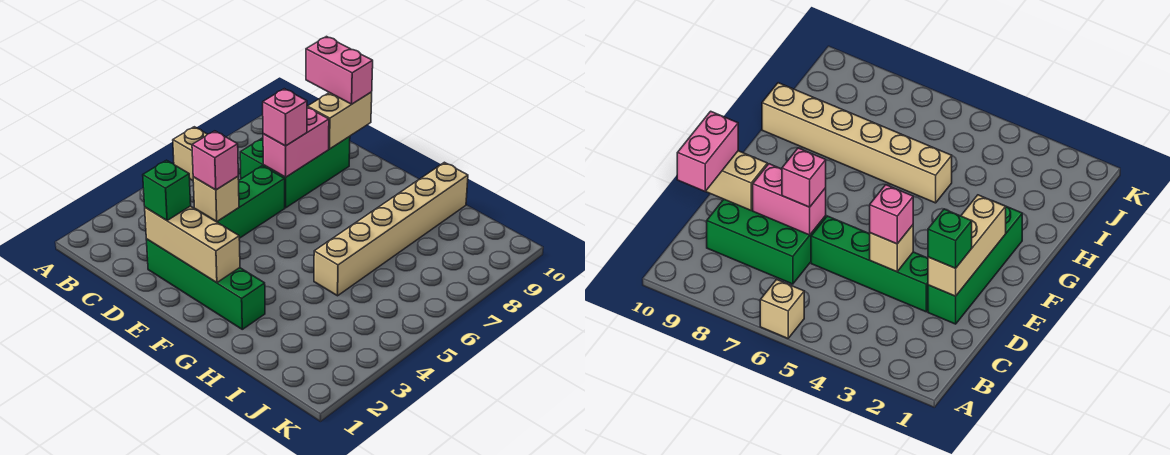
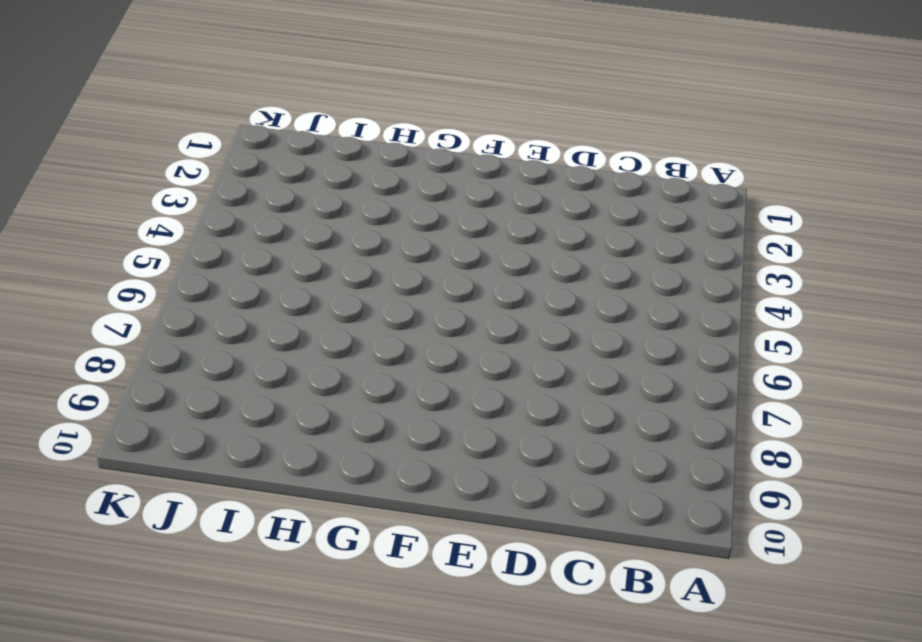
none -> tan brick A6 level 1
none -> green brick C7:D9 level 1
none -> green brick D2:G2 level 1

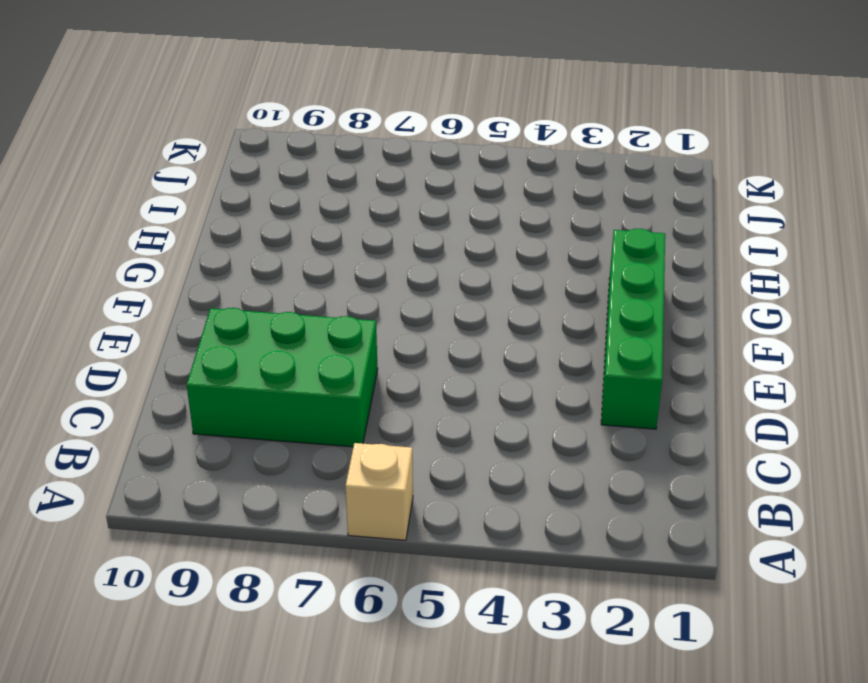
none -> green brick D3:D6 level 1
none -> tan brick H5:H10 level 1
none -> tan brick D2:F2 level 2

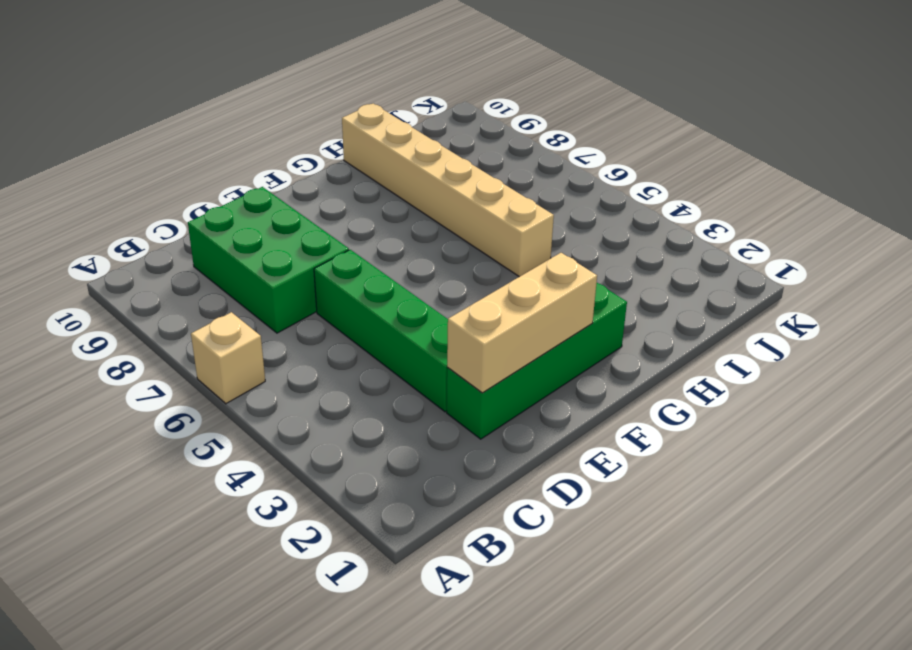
none -> tan brick D4 level 2
none -> pink brick D7:D8 level 2
none -> tan brick D9:D10 level 2

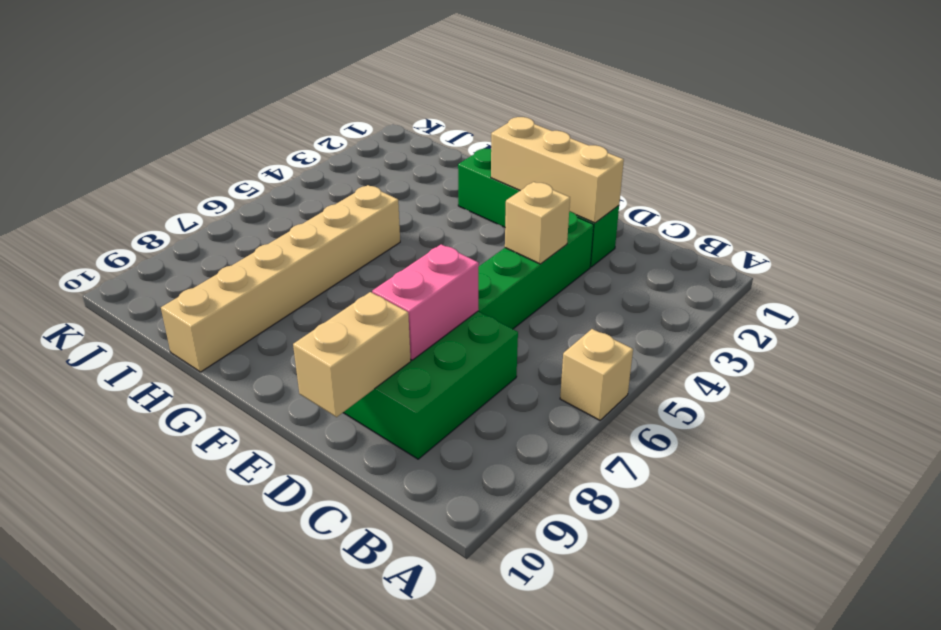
none -> pink brick C10:D10 level 3
none -> green brick D2 level 3
none -> pink brick D4 level 3

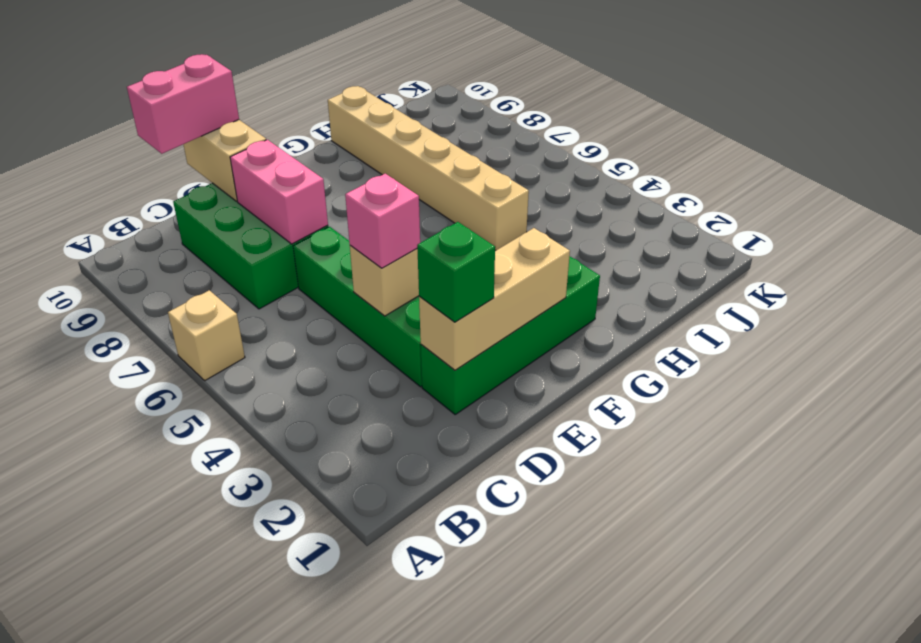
none -> pink brick D7 level 3

